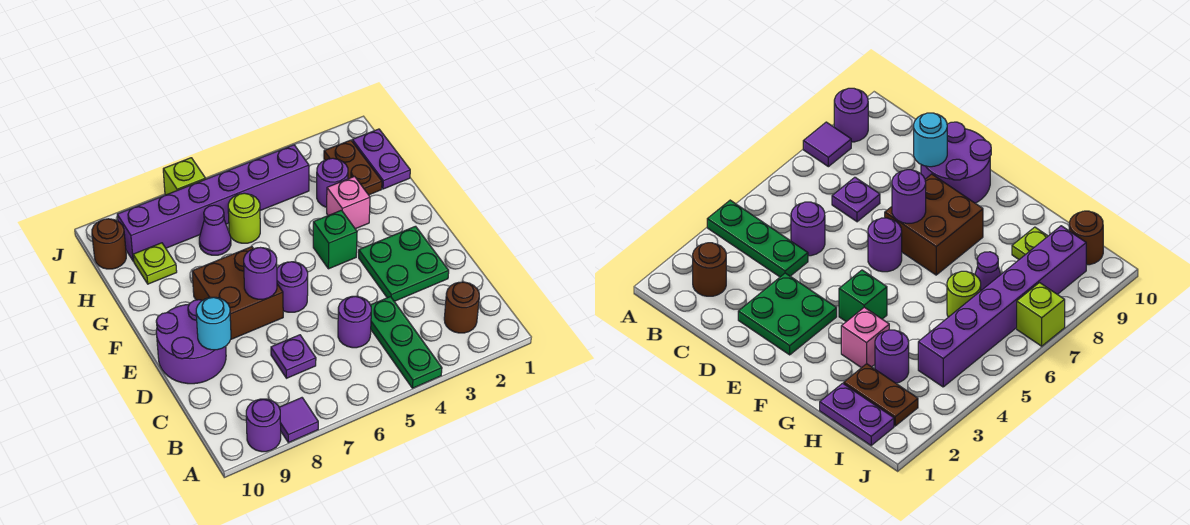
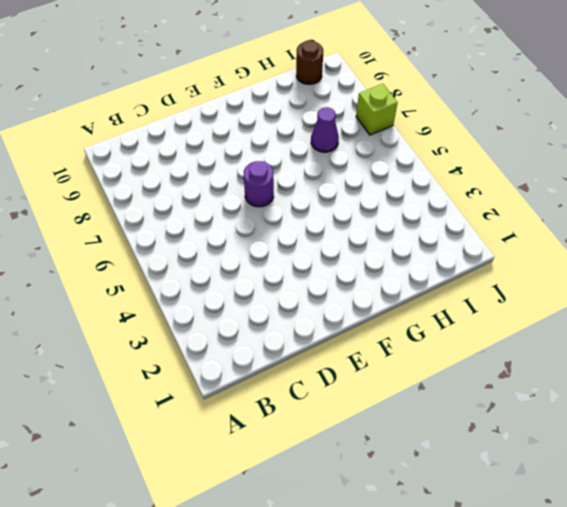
none -> green plate A4:C4 level 1
none -> purple tile A8 level 1
none -> purple round brick A9 level 1

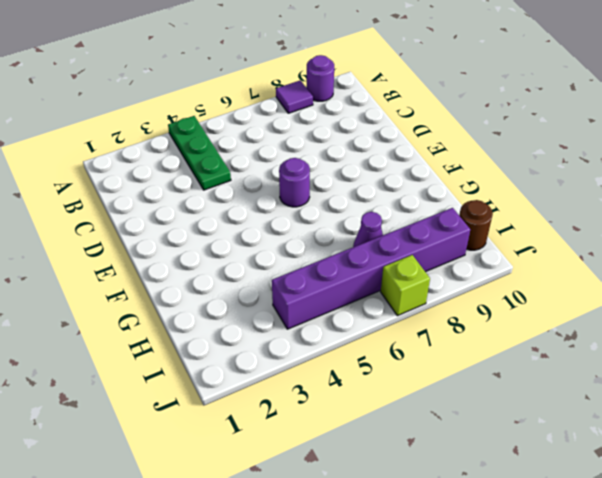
none -> brown round brick B2 level 1
none -> purple round brick C5 level 1
none -> purple plate C7 level 1

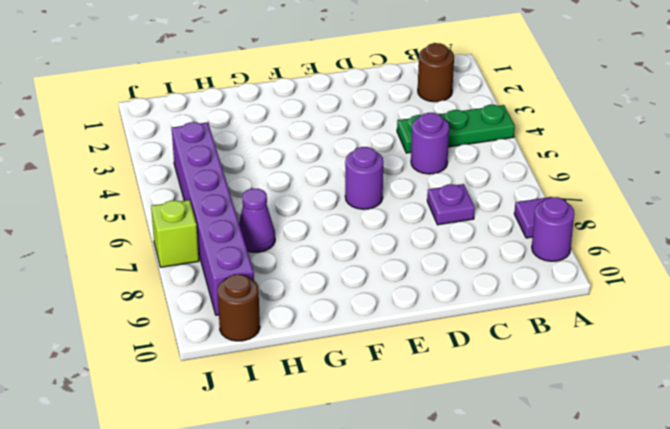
none -> green plate D2:E3 level 1
none -> purple round brick D9:E10 level 1
none -> brown brick E7:F8 level 1

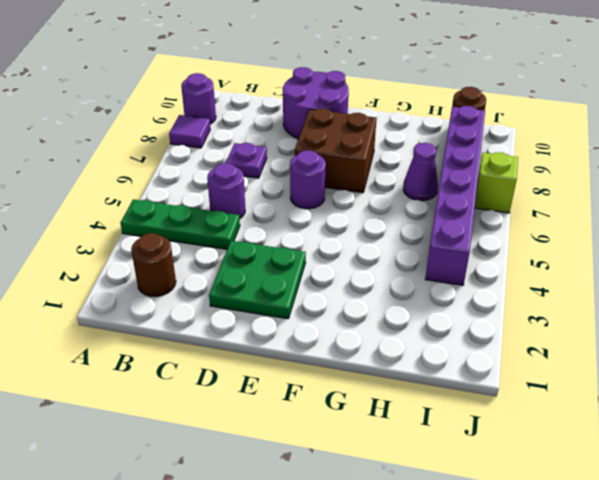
none -> green brick F4 level 1
none -> pink brick G3 level 1
none -> purple plate H1:I1 level 1

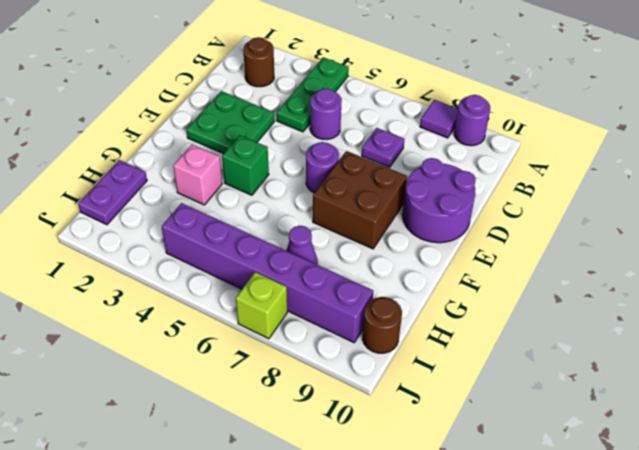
none -> brown plate H2:I2 level 1
none -> purple round brick H3 level 1
none -> lime round brick H6 level 1

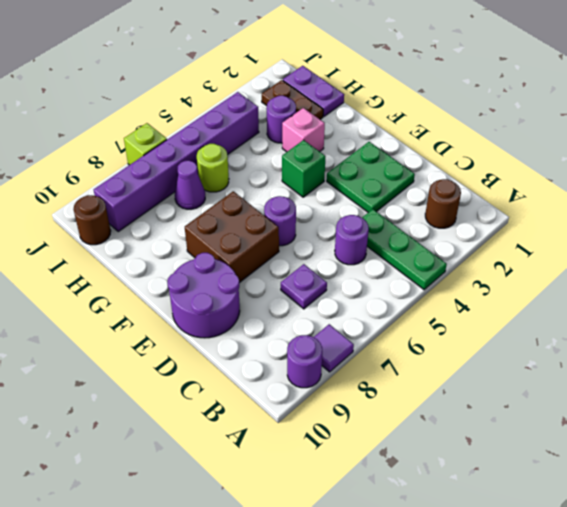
none -> lime plate H9 level 1
none -> cyan round brick D9 level 2
none -> purple round brick E7 level 2

